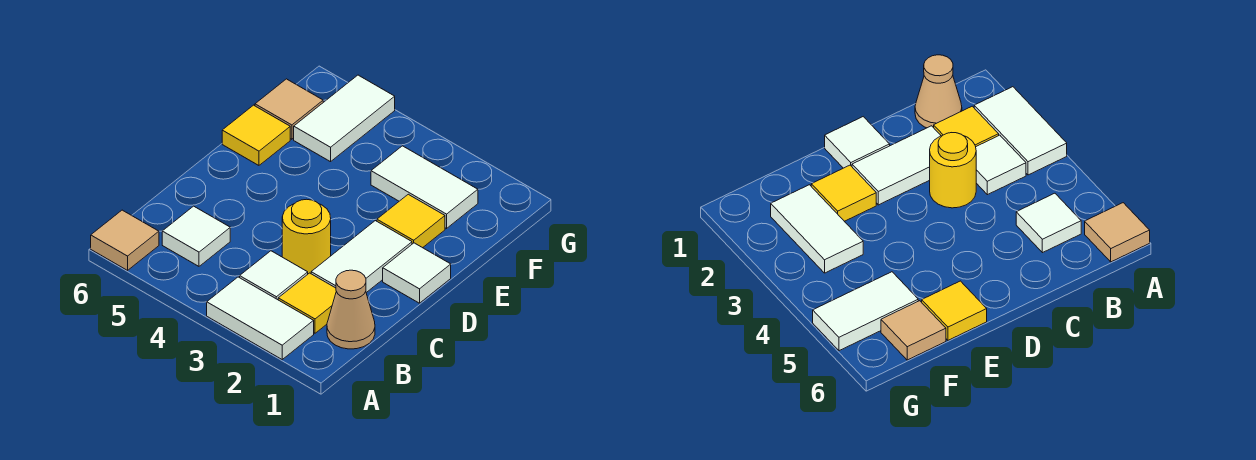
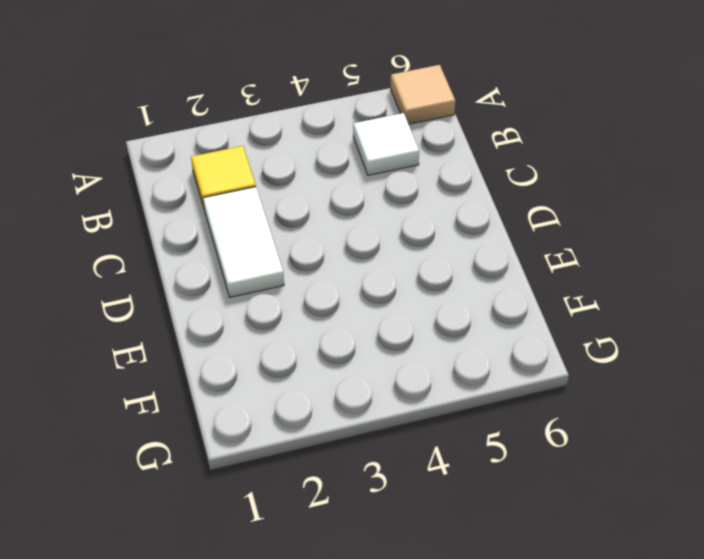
none -> white tile A2:A3 level 1
none -> tan cone B1 level 1
none -> white tile B3 level 1

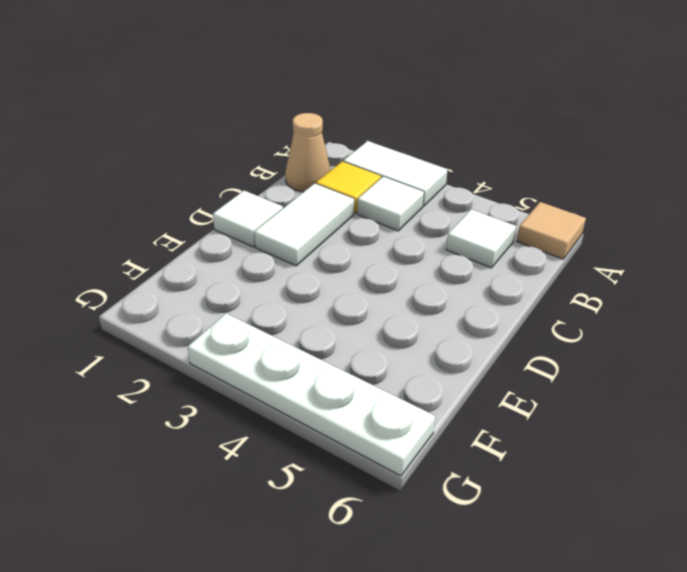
white plate G3:G6 level 1 -> white tile F5:G5 level 1
none -> yellow round brick C3 level 1
none -> yellow tile E2 level 1
none -> yellow tile E6 level 1

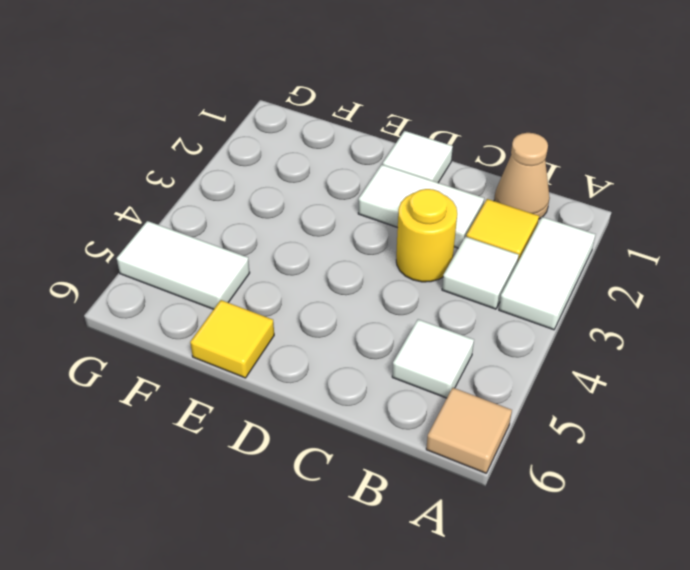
none -> yellow tile E2 level 1
none -> white tile F2:F3 level 1
none -> tan tile F6 level 1

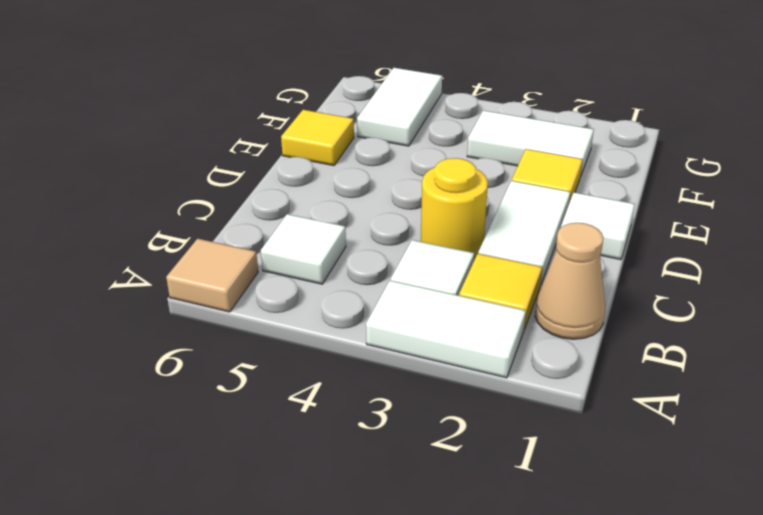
none -> tan tile F6 level 1

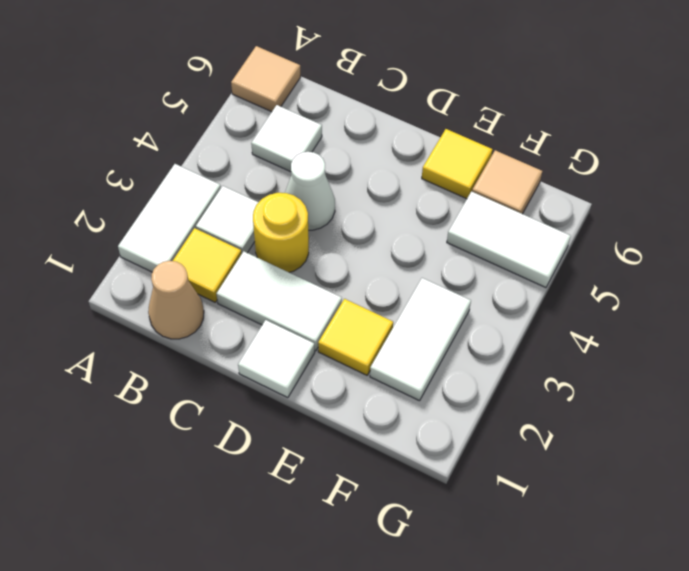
white cone C4 level 1 -> none

